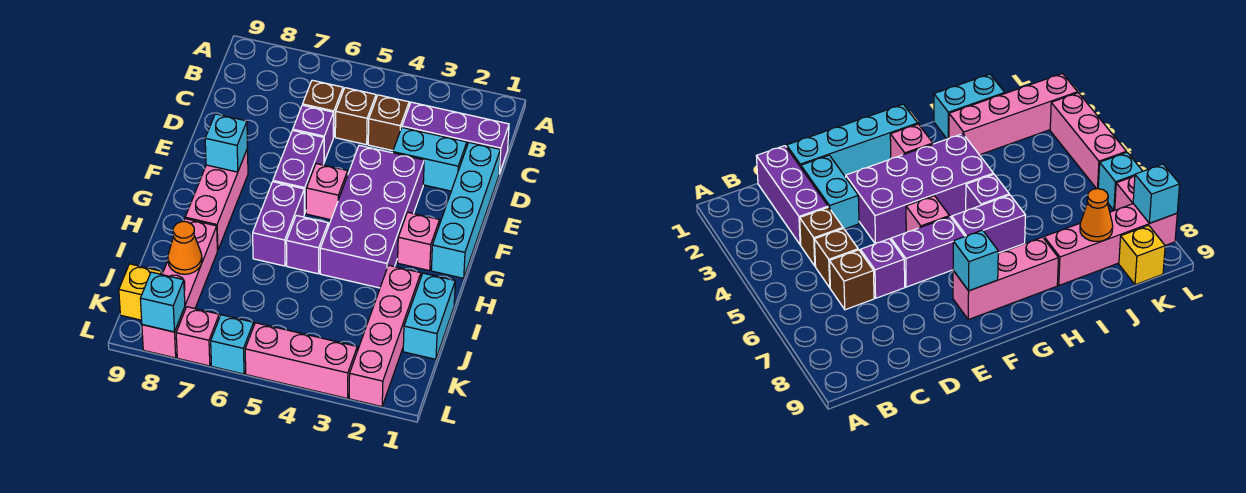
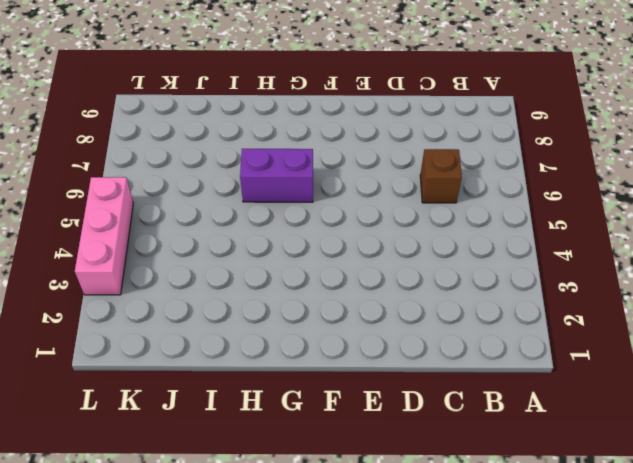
none -> purple brick C1:C3 level 1
none -> brown brick C4 level 1
none -> brown brick C5 level 1

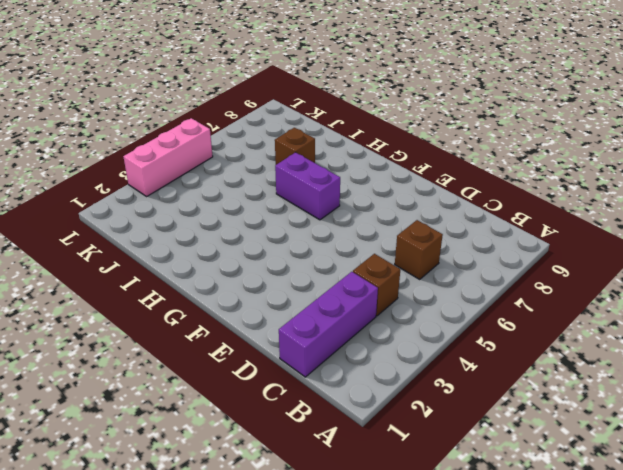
brown brick I7 level 1 -> brown brick C5 level 1
none -> cyan brick D1:G1 level 1
none -> cyan brick D2:D3 level 1
none -> purple brick D6 level 1

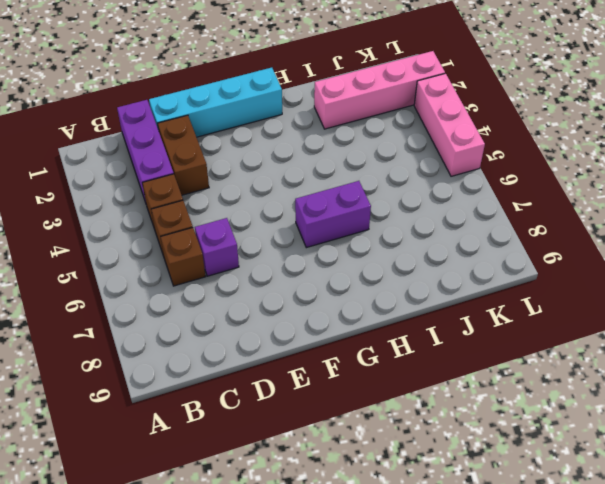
brown brick D2:D3 level 1 -> cyan brick D2:D3 level 1
none -> purple brick E3:H4 level 1
none -> purple brick E6:F6 level 1
none -> pink brick F5 level 1

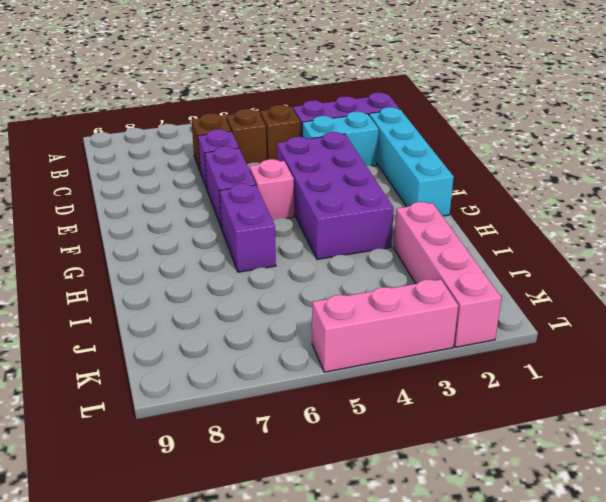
none -> pink brick F8:H8 level 1
none -> pink brick G2 level 1
none -> purple brick H5 level 1

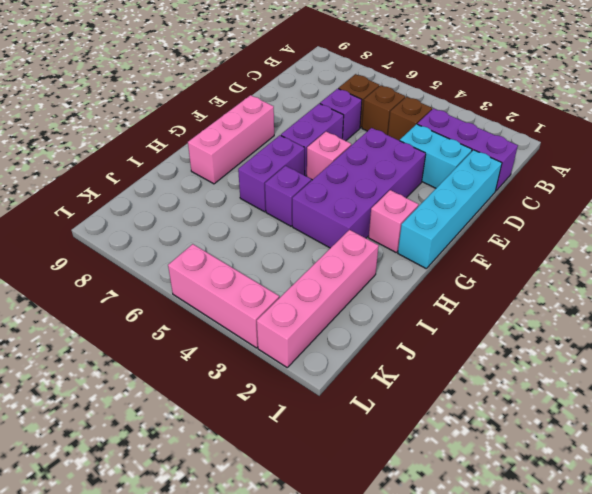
none -> cyan brick I1:J1 level 1
none -> pink brick I8:L8 level 1
none -> yellow brick K9 level 1

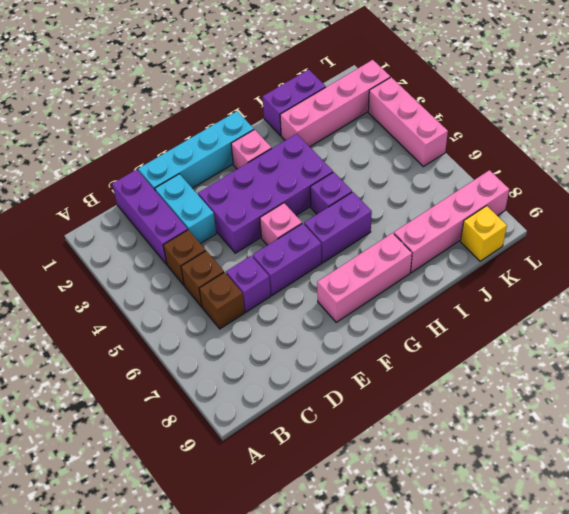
purple brick I1:J1 level 1 -> cyan brick I1:J1 level 1
none -> cyan brick L6 level 1
none -> pink brick L7 level 1
none -> cyan brick F8 level 2

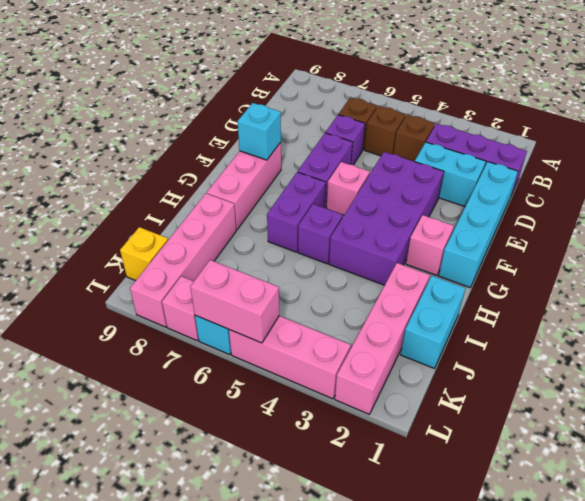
pink brick L5:L6 level 2 -> none
none -> orange cone J8 level 2
none -> cyan brick L8 level 2

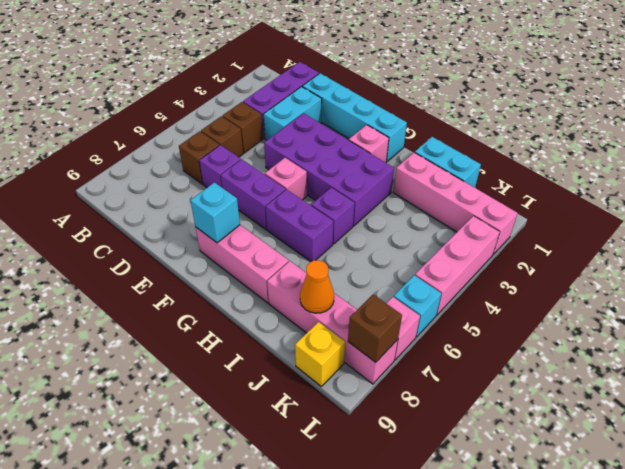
brown brick L8 level 2 -> cyan brick L8 level 2

